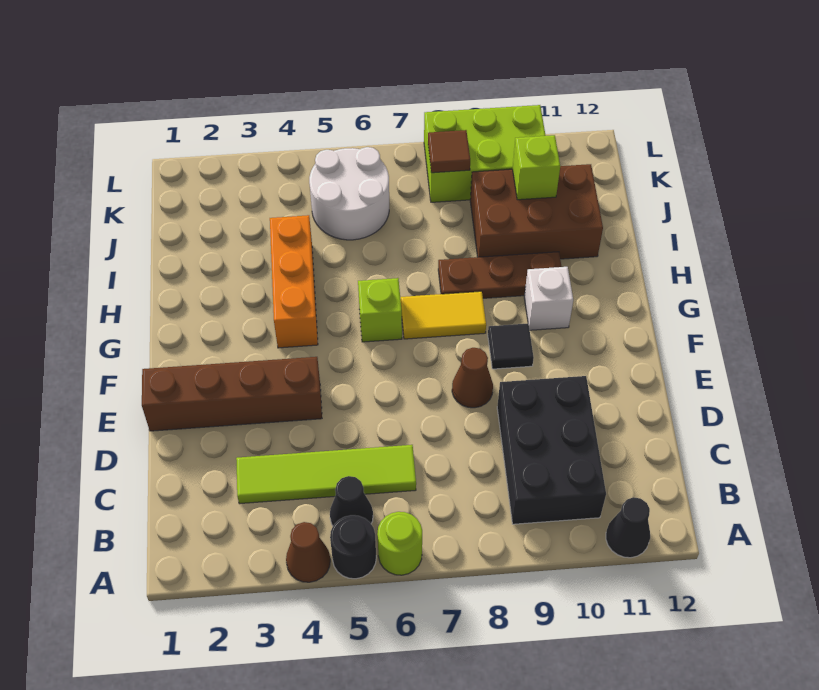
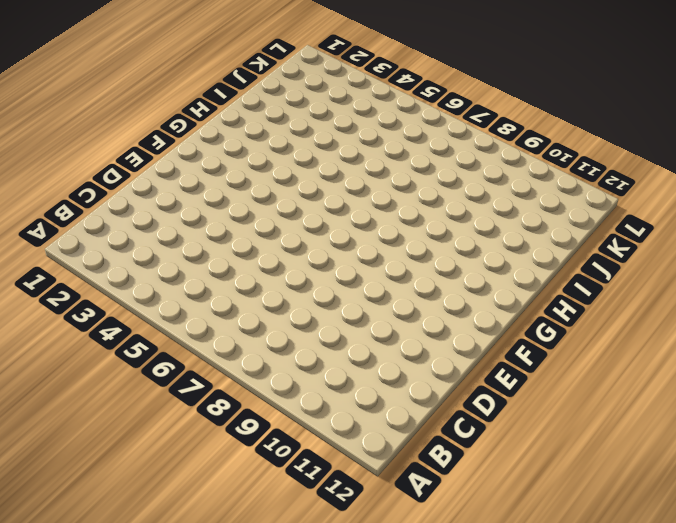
none -> brown cone A4 level 1
none -> black round brick A5 level 1
none -> lime round brick A6 level 1

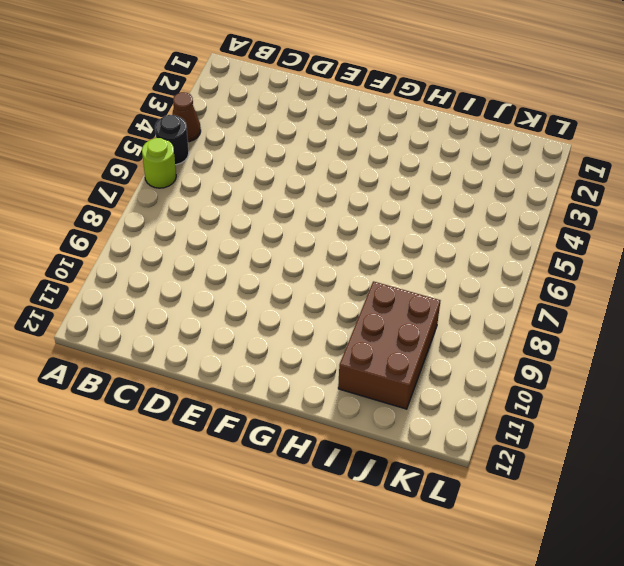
none -> black cone A11 level 1
none -> black cone B5 level 1
none -> black brick B9:D10 level 1

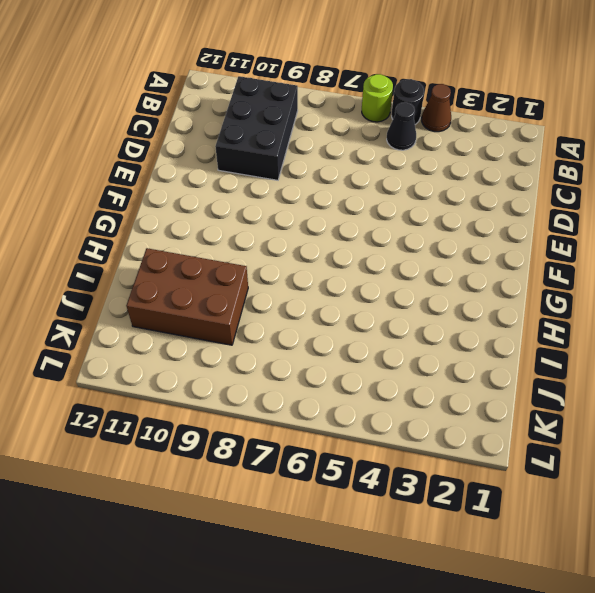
none -> black cone A11 level 1
none -> lime tile C3:C6 level 1
none -> brown brick E1:E4 level 1

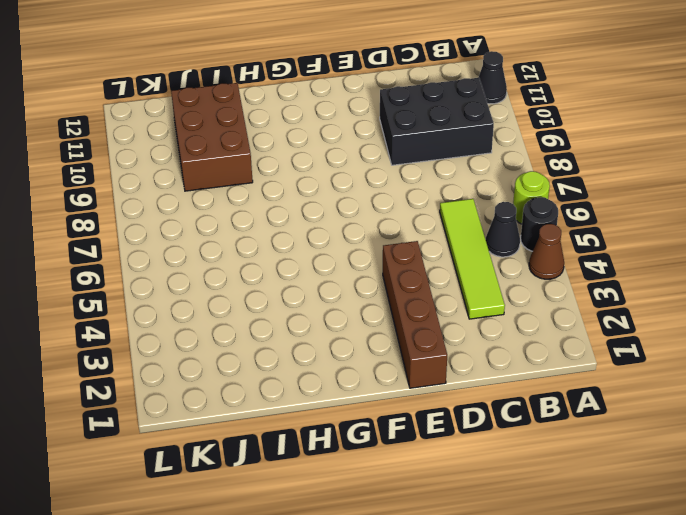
none -> brown cone E8 level 1
none -> black tile F9 level 1
none -> orange brick G4:I4 level 1

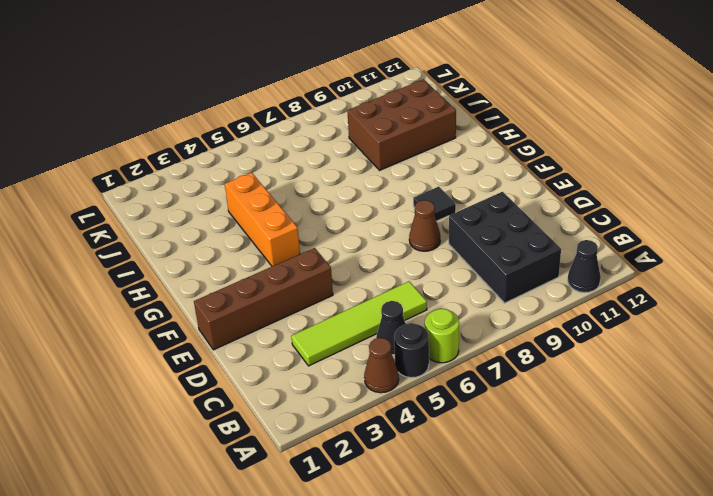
none -> lime brick G6 level 1
none -> yellow tile G7:G8 level 1
none -> white brick G10 level 1

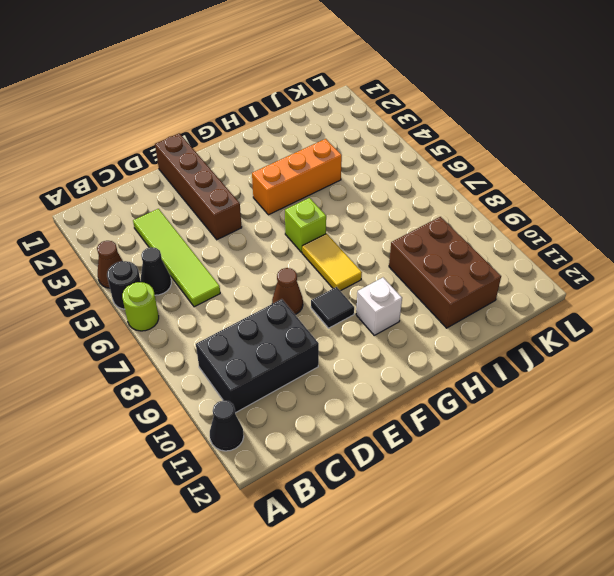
none -> brown plate H8:H10 level 1
none -> white round brick J5:K6 level 1
none -> lime brick K8:L10 level 1

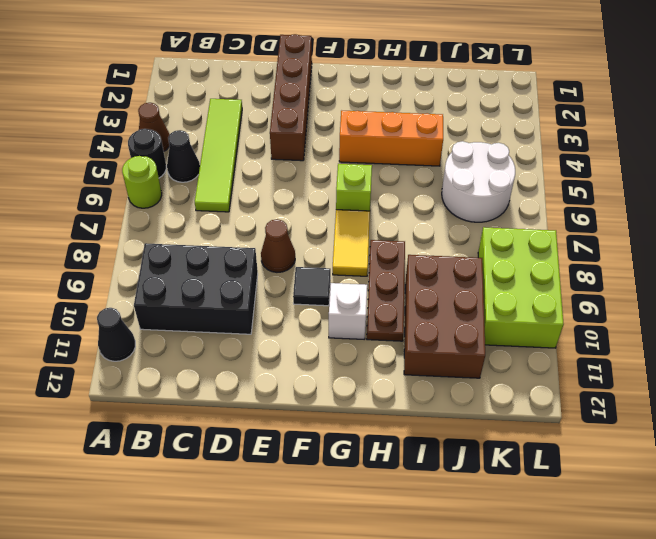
none -> lime brick J10 level 2
none -> brown tile K8 level 2

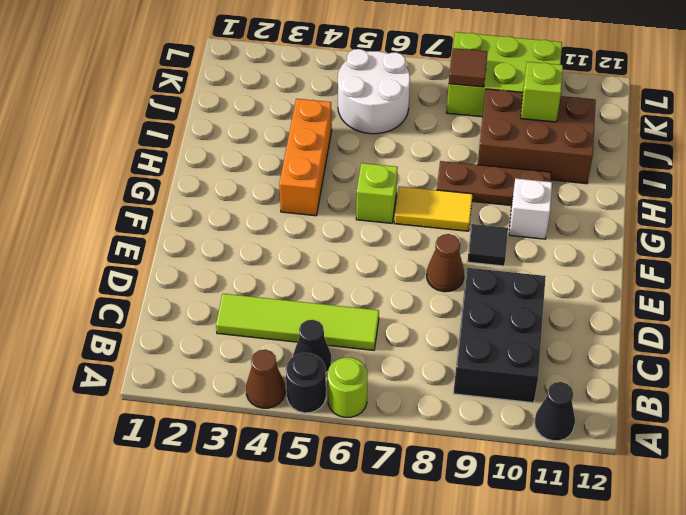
none -> brown brick E1:E4 level 1

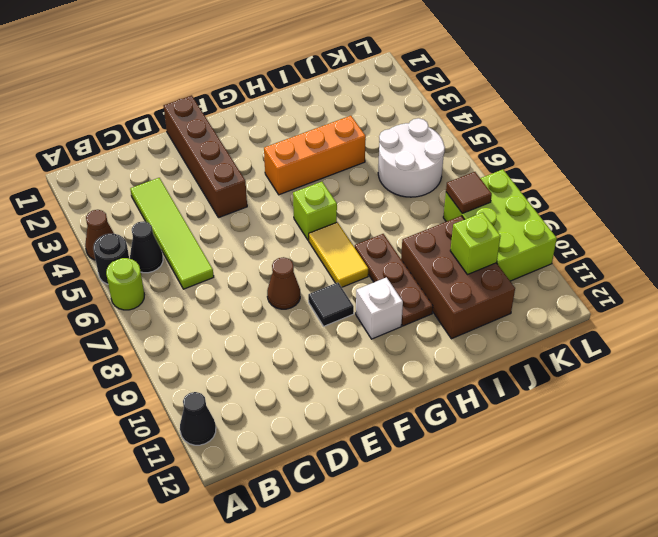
none -> black brick B9:D10 level 1

